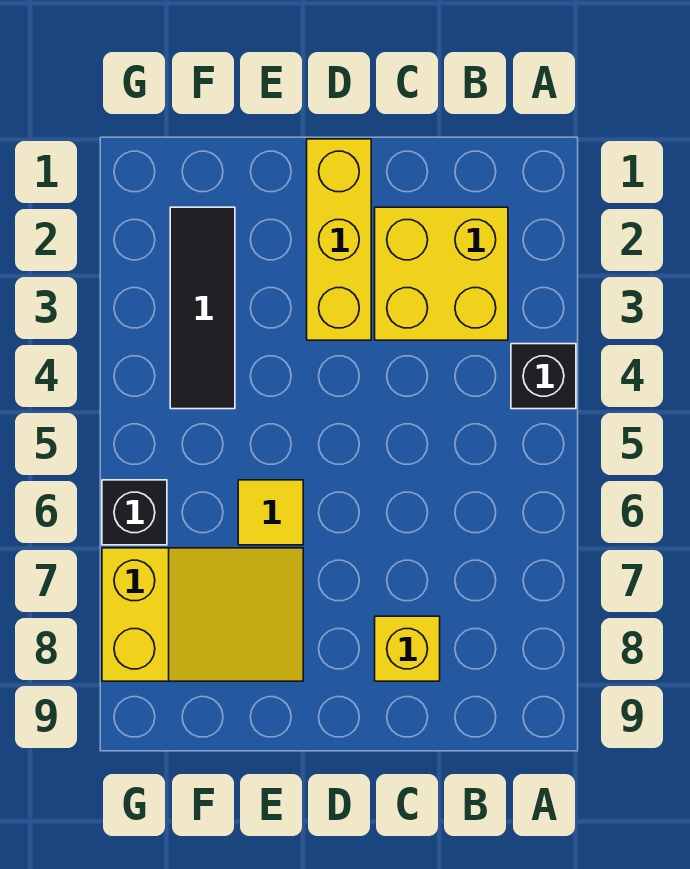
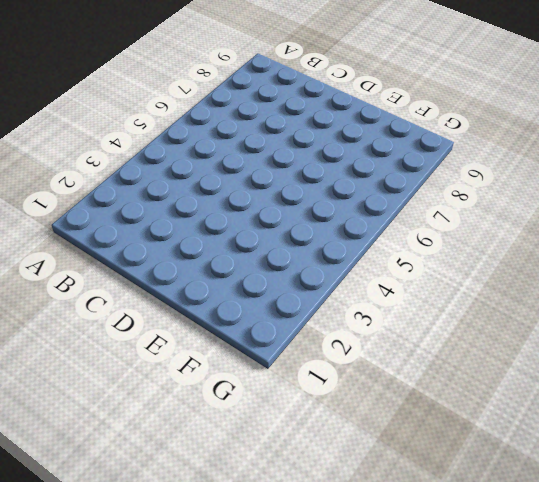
none -> black brick A4 level 1
none -> yellow brick B2:C3 level 1

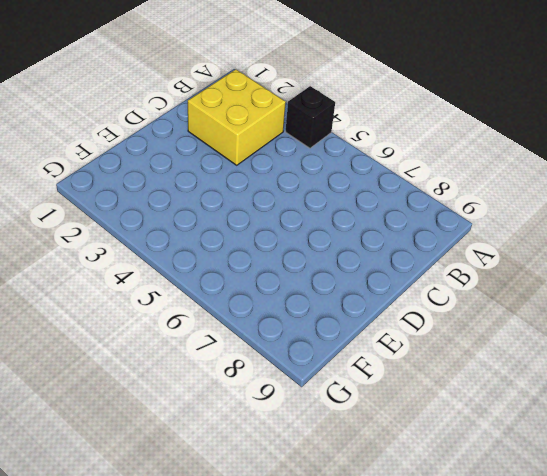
none -> yellow brick C8 level 1
none -> yellow brick D1:D3 level 1

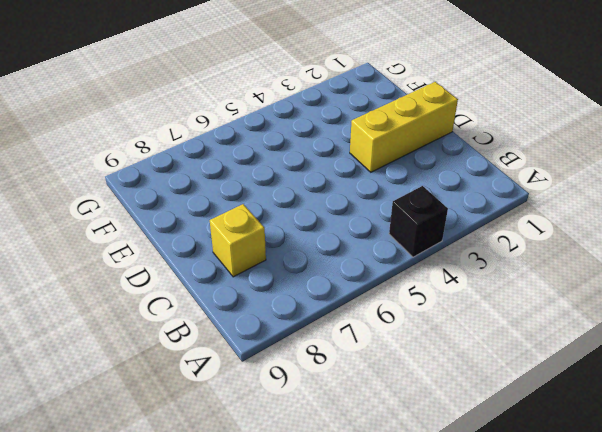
none -> yellow brick B2:C3 level 1
none -> yellow tile E6 level 1

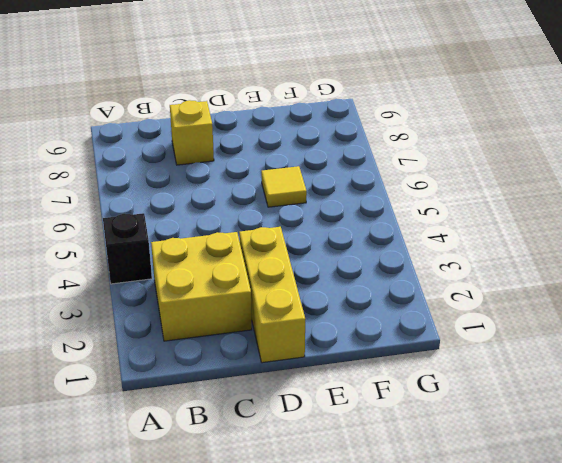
none -> yellow slope E7:G8 level 1 top G
none -> black tile F2:F4 level 1

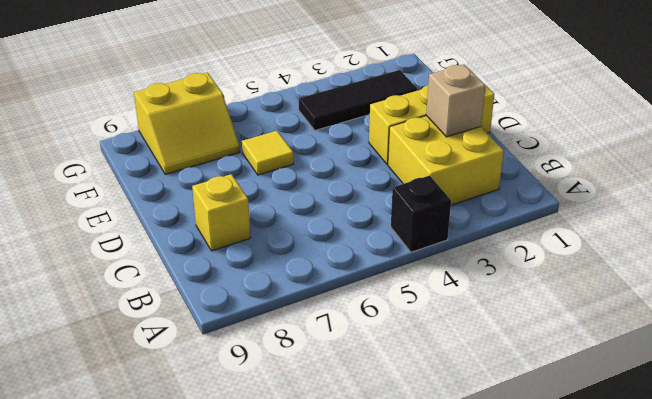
tan brick C2 level 2 -> none
yellow slope F7:G8 level 1 top G -> yellow slope E7:G8 level 1 top G
none -> black brick G6 level 1

